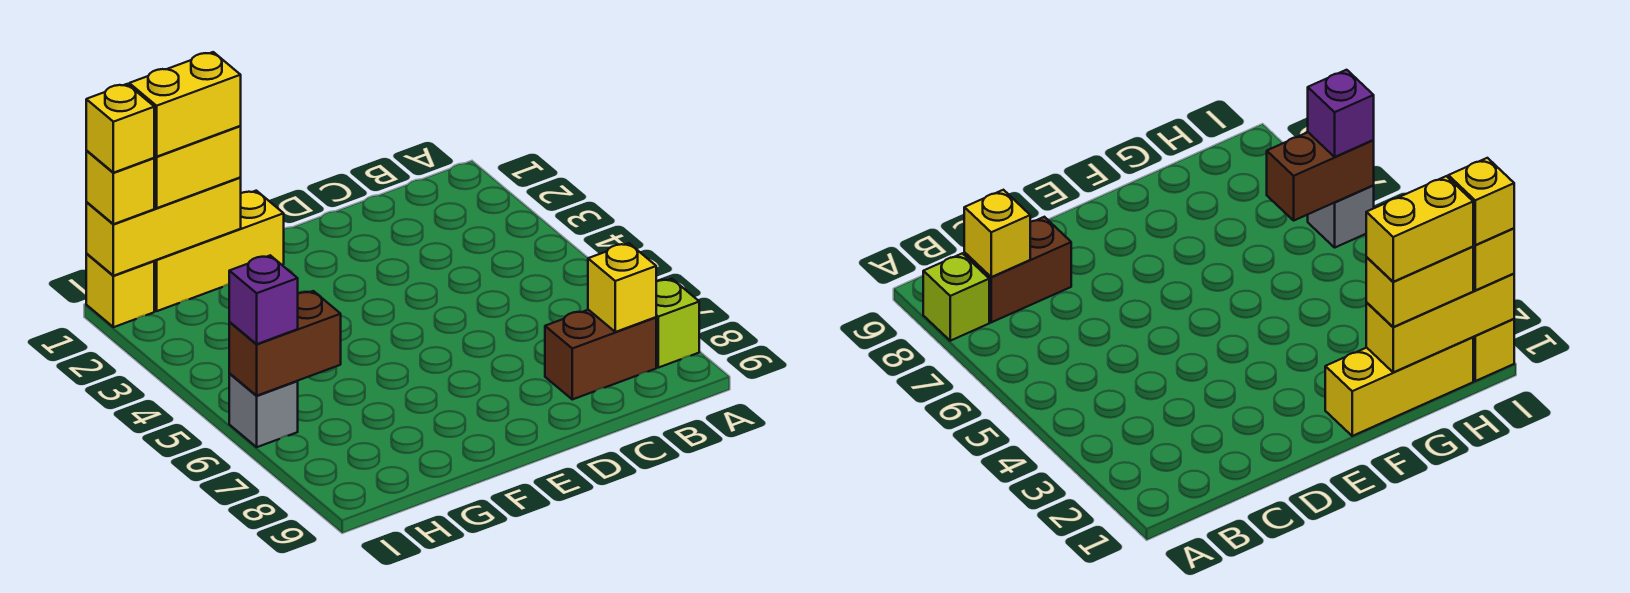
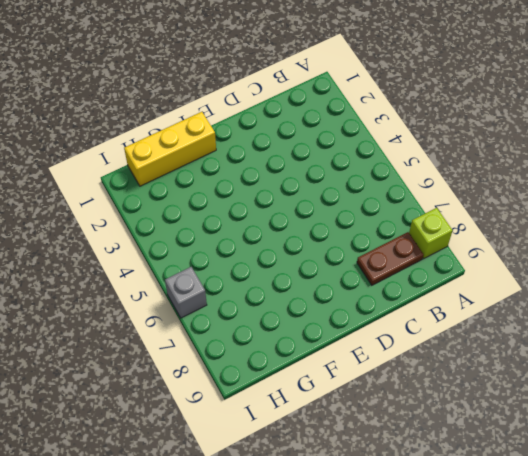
brown plate B8:C8 level 1 -> brown brick B8:C8 level 1
none -> yellow brick I1 level 1
none -> yellow brick B8 level 2
none -> yellow brick G1:I1 level 2

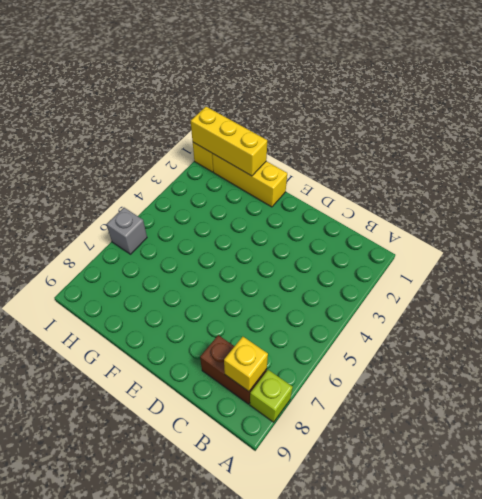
none -> brown brick H6:I6 level 2
none -> yellow brick G1:H1 level 3
none -> yellow brick I1 level 3

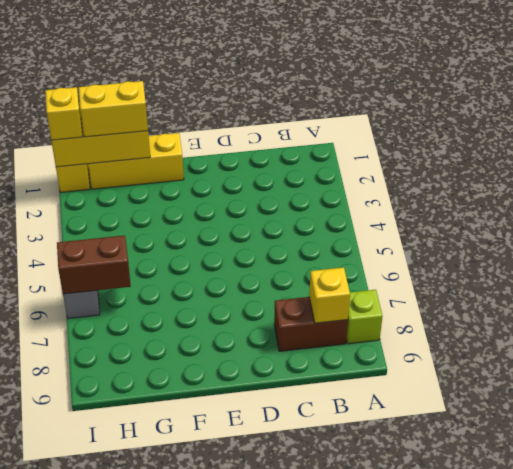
none -> purple brick I6 level 3
none -> yellow brick G1:H1 level 4
none -> yellow brick I1 level 4

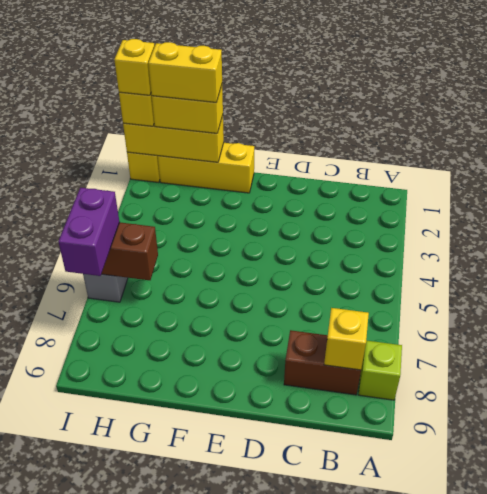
purple brick I6:I7 level 3 -> purple brick I6 level 3

